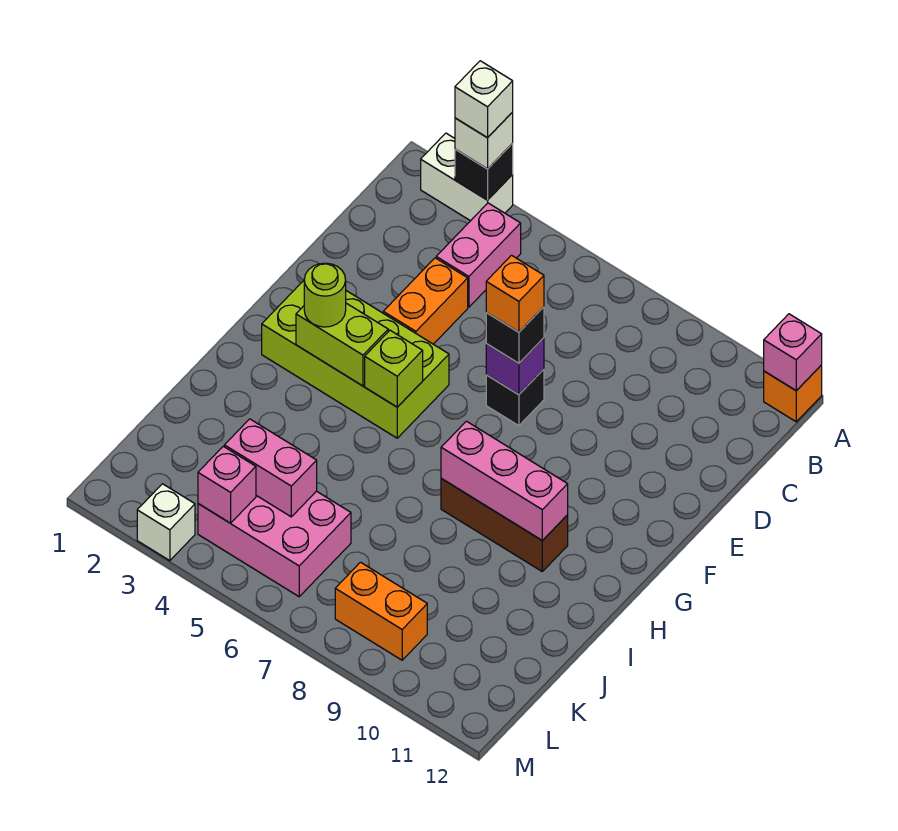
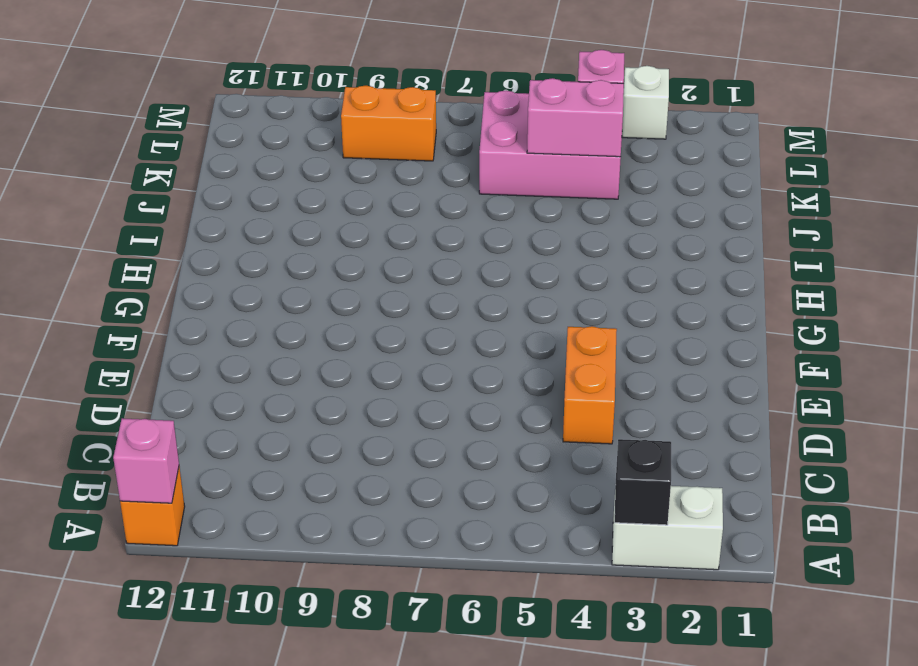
none -> pink brick B4:C4 level 1
none -> black brick E7 level 1
none -> lime brick F2:G5 level 1

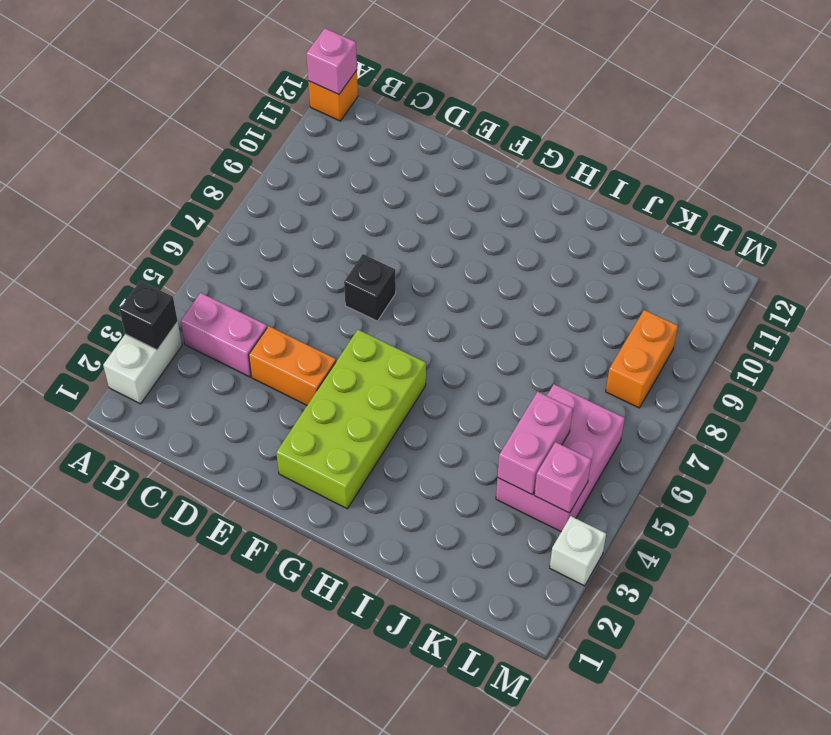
none -> brown brick H8:H10 level 1
none -> purple brick E7 level 2
none -> lime brick G3:G4 level 2

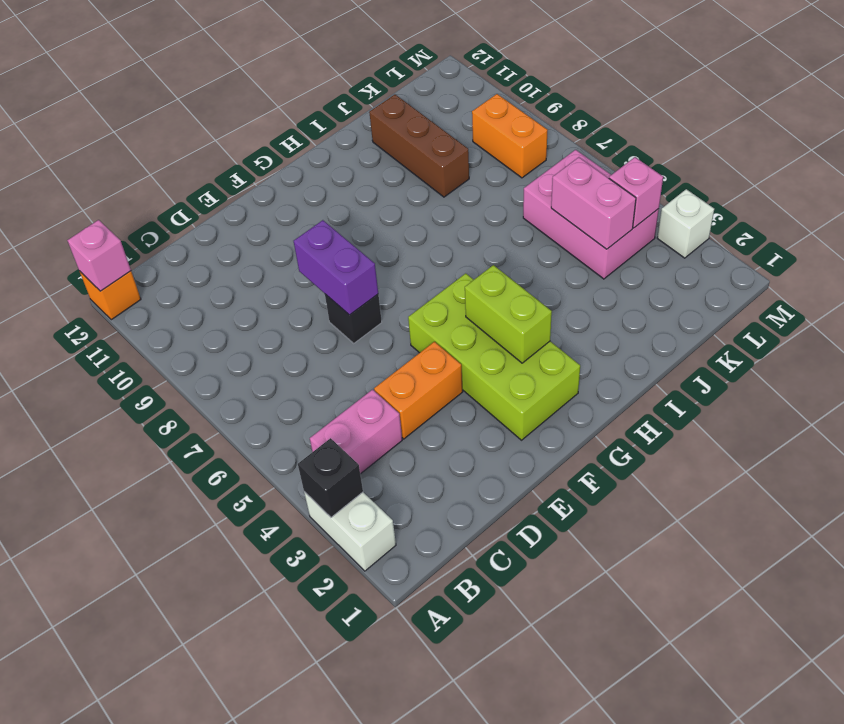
purple brick E7:E8 level 2 -> purple brick E7 level 2
brown brick J9:J11 level 1 -> brown brick H8:H10 level 1
none -> lime brick G5 level 2
none -> pink brick H8:H10 level 2
none -> white brick A3 level 3

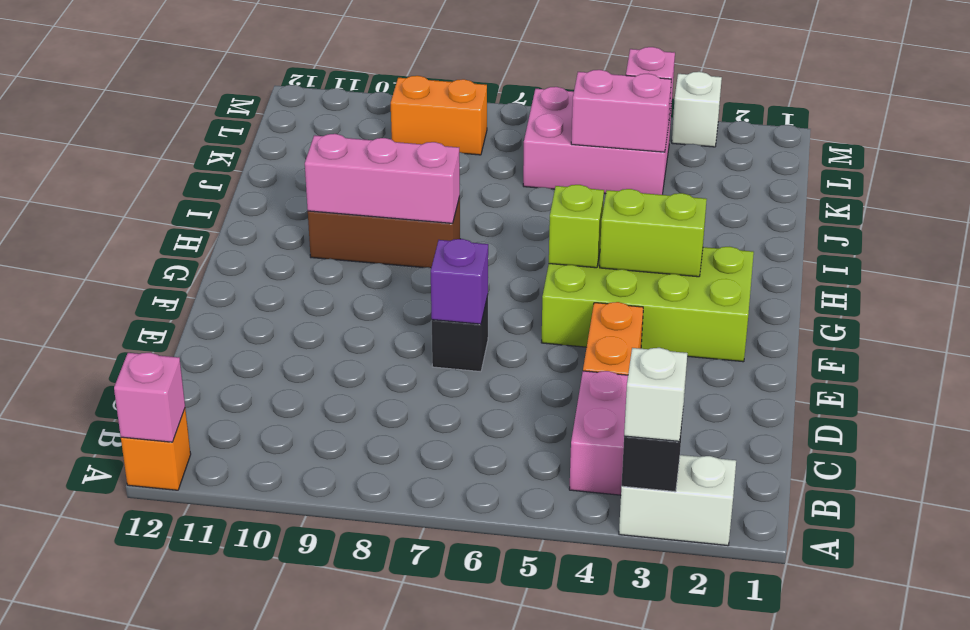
none -> black brick E7 level 3
none -> lime round brick G3 level 3
none -> white brick A3 level 4

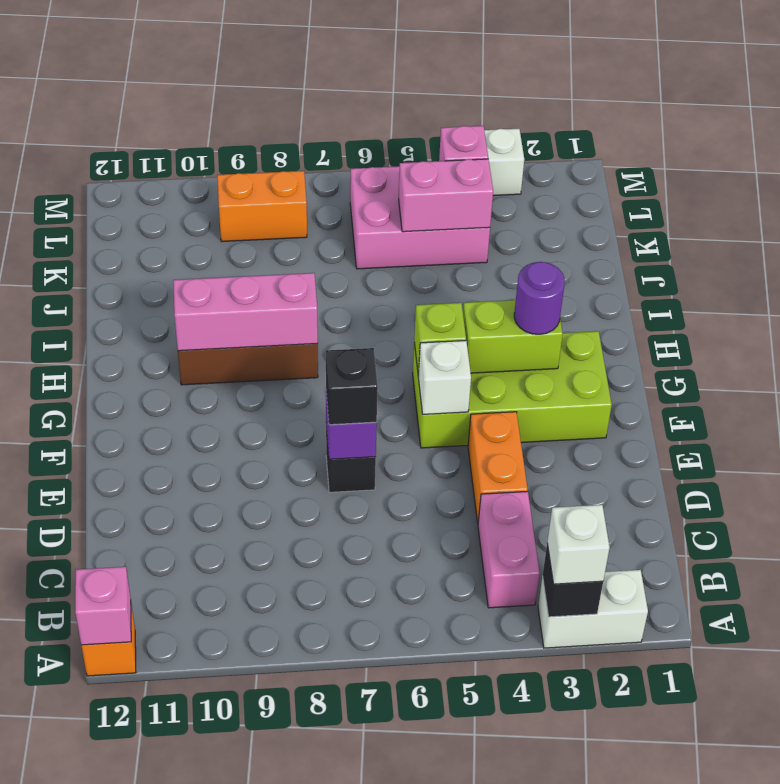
white brick F5 level 2 -> white brick A3 level 4
purple round brick G3 level 3 -> lime round brick G3 level 3
none -> orange brick E7 level 4

